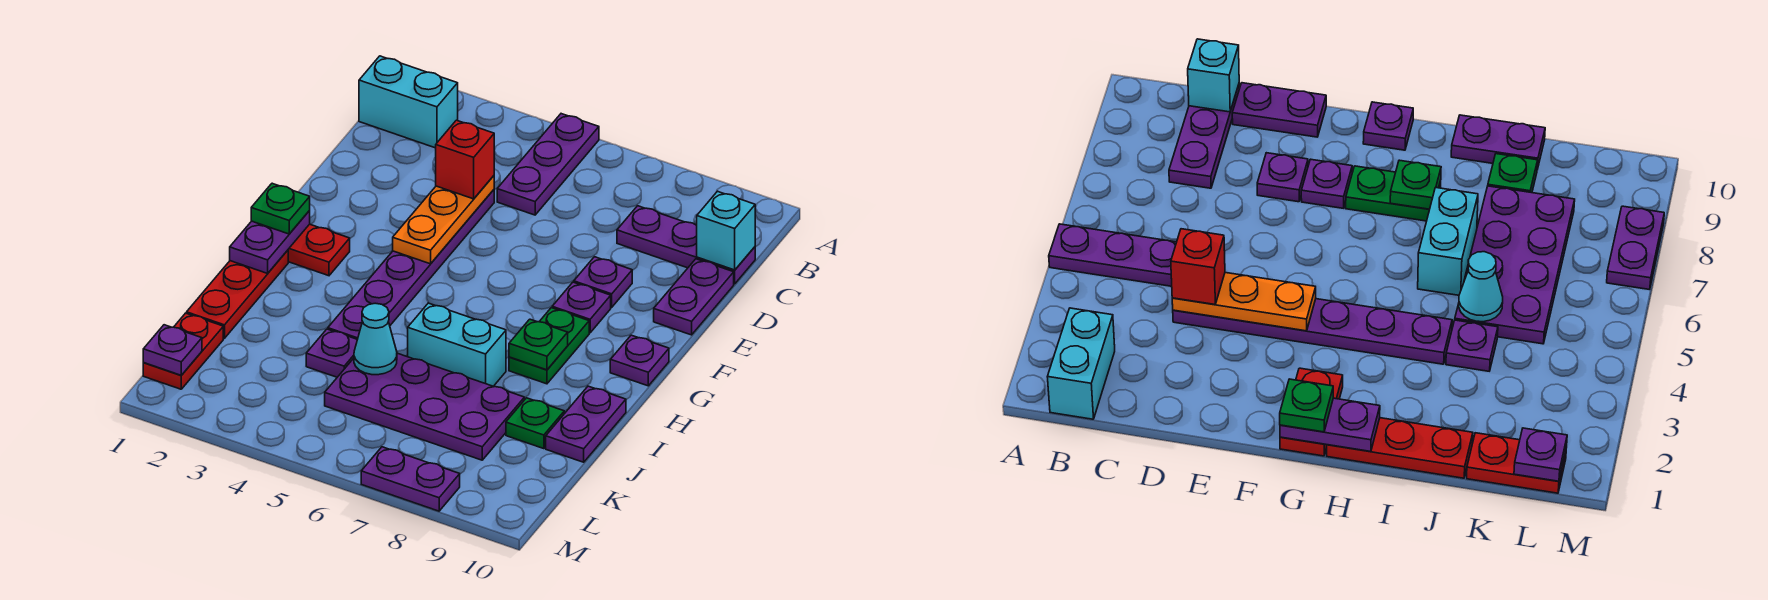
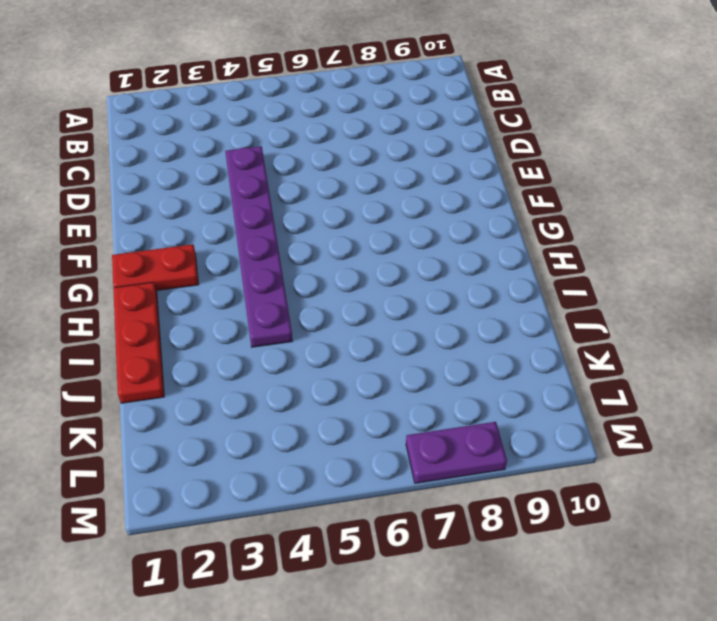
none -> purple plate A5:C5 level 1
none -> cyan brick B1:B2 level 1
none -> purple plate C8:C10 level 1

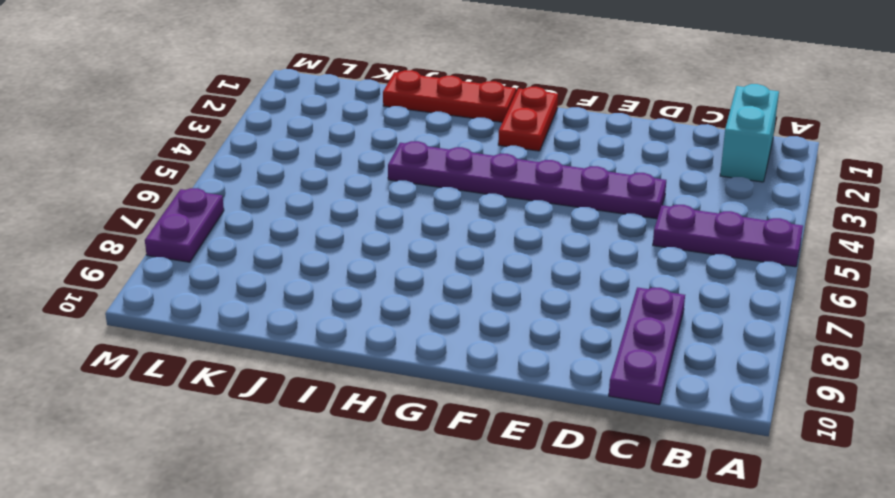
none -> purple plate D10:E10 level 1
none -> purple plate E8 level 1
none -> purple plate F8 level 1

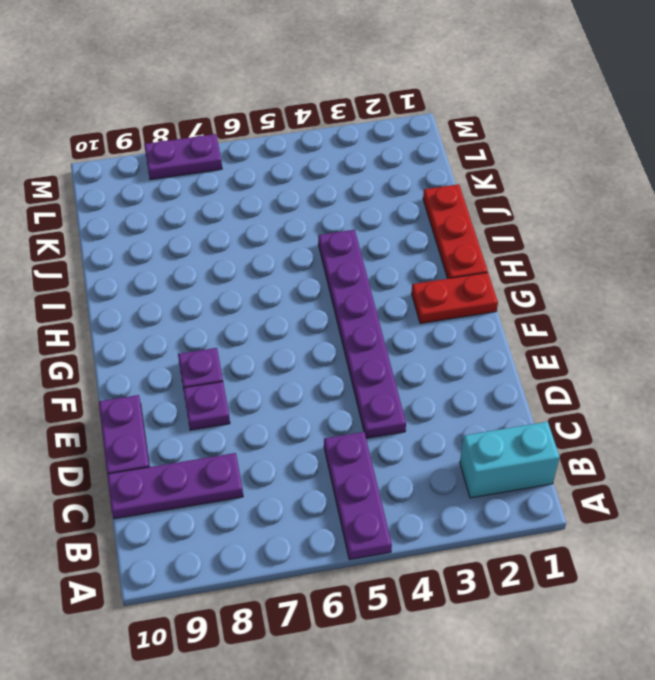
none -> green plate G8:H8 level 1
none -> purple plate G10 level 1
none -> cyan brick I6:I7 level 1

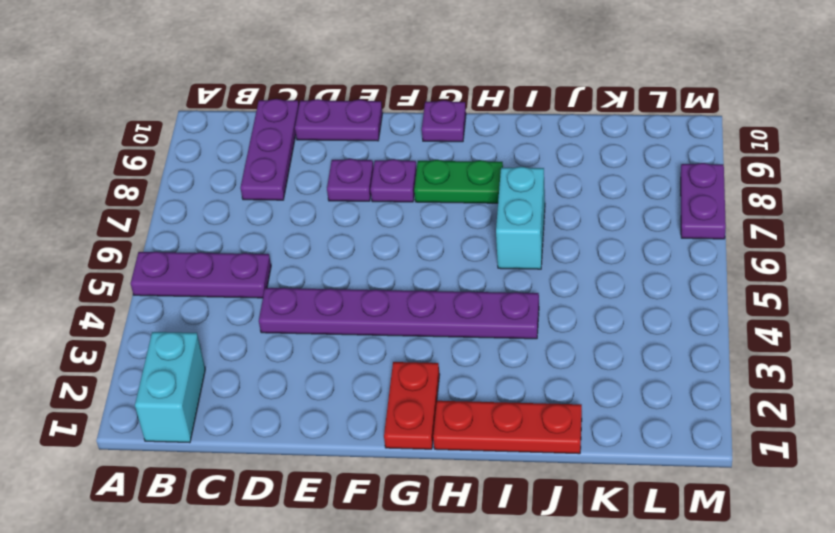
none -> purple plate I10:J10 level 1
none -> purple plate J4 level 1
none -> purple plate J5:K8 level 1

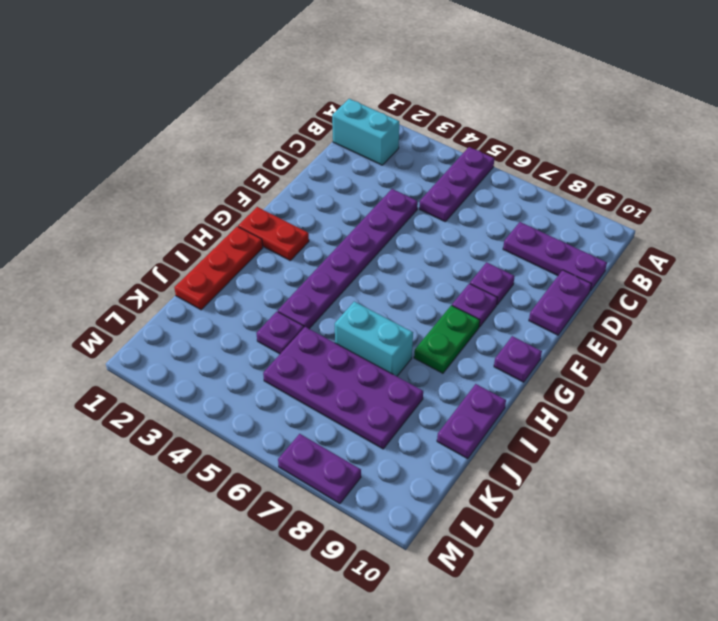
none -> green plate J9 level 1
none -> red plate K1:L1 level 1
none -> cyan brick C10 level 2

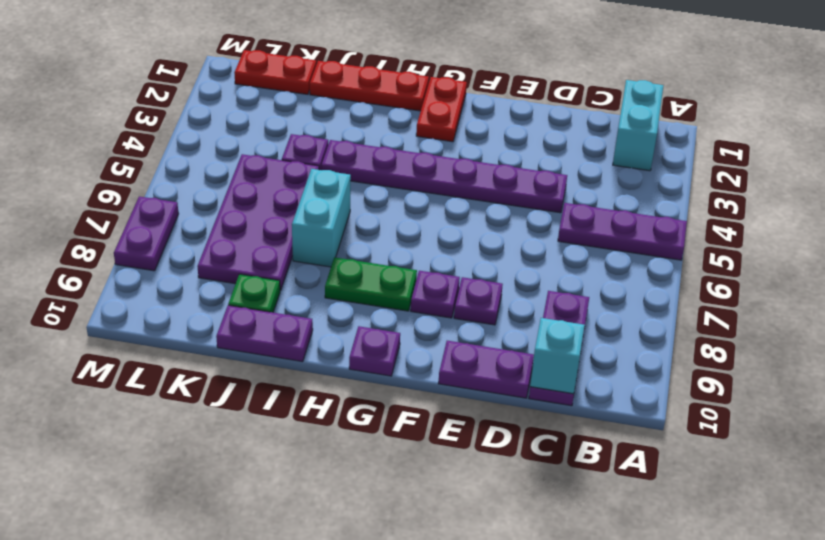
none -> orange plate D4:F4 level 2
none -> purple plate G1:H1 level 2
none -> green plate H8 level 2

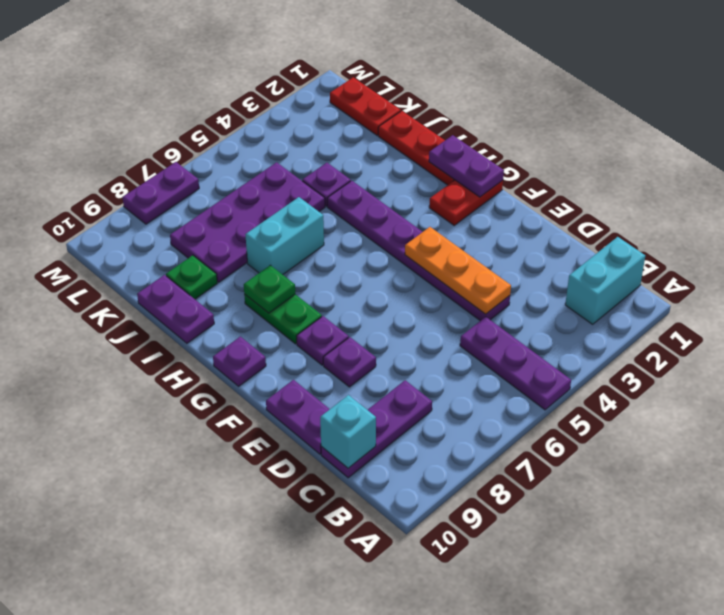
none -> cyan cone J5 level 2
none -> purple plate L1 level 2
none -> red brick D4 level 3

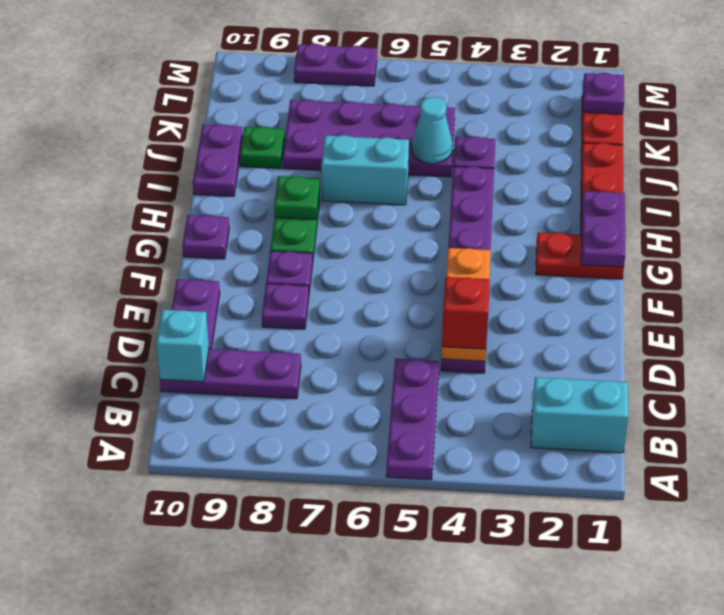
none -> green plate G1 level 3

